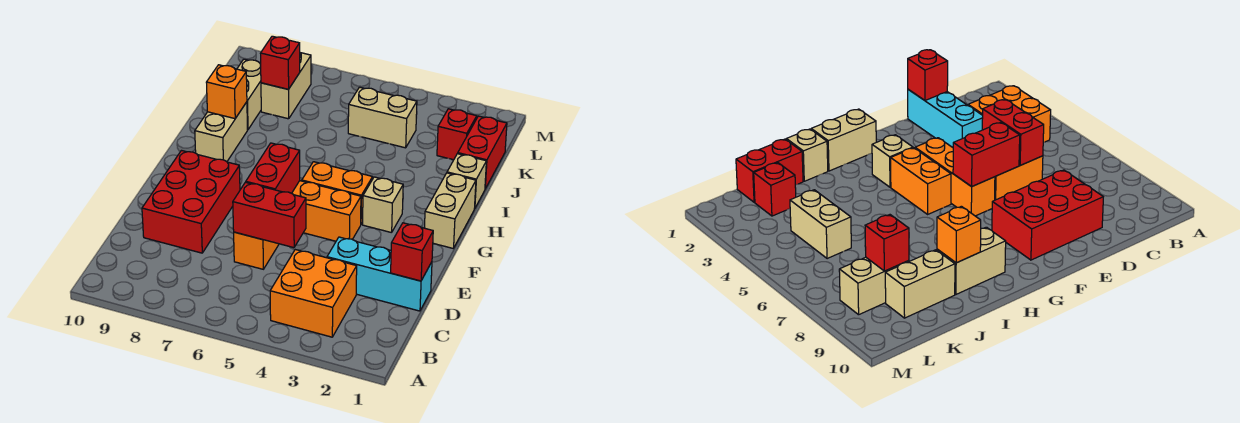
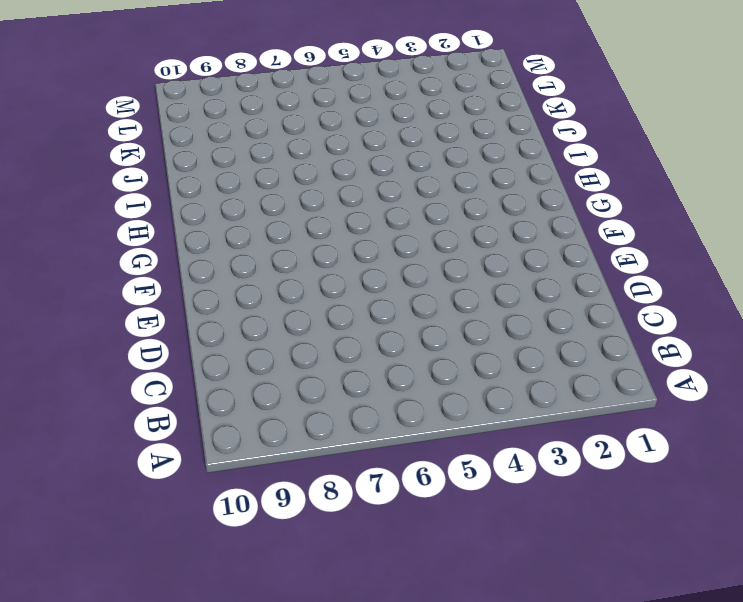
none -> orange brick B3:C4 level 1
none -> cyan brick D1:D3 level 1
none -> orange brick D6:E6 level 1

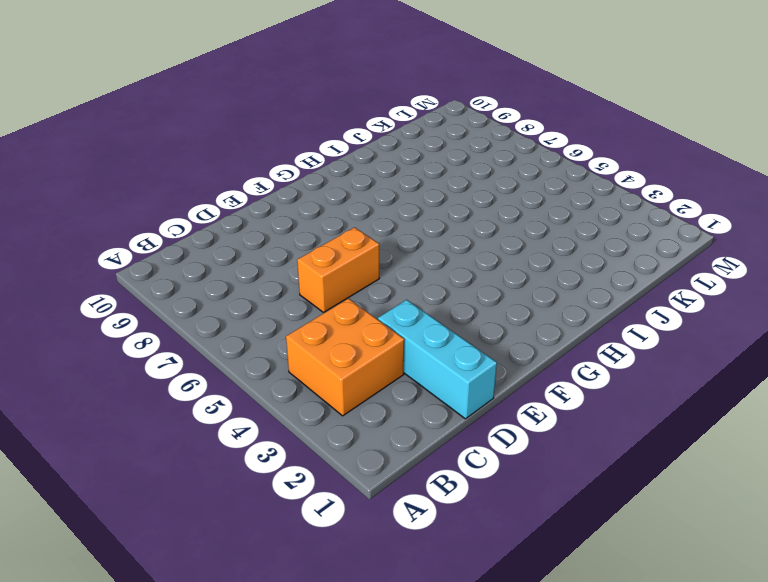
none -> red brick D8:F9 level 1
none -> orange brick F4:F6 level 1
none -> tan brick G1:H1 level 1

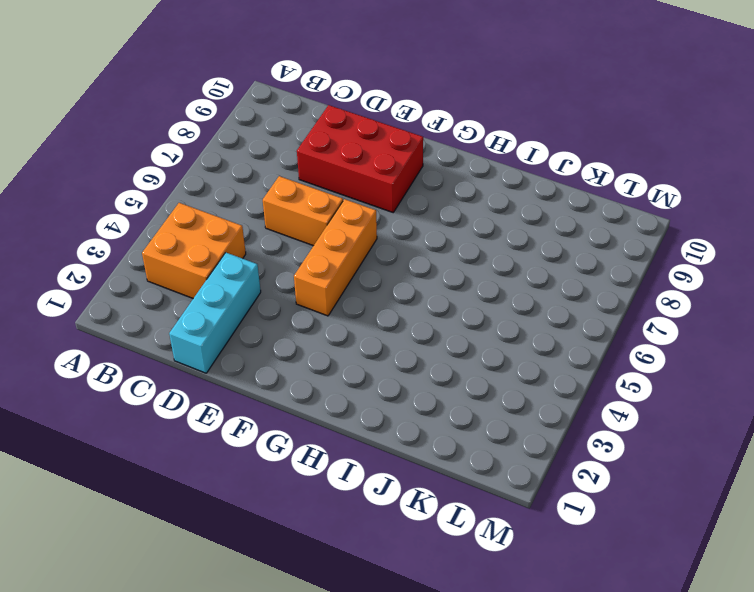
none -> tan brick G1:H1 level 1
none -> tan brick G3 level 1
none -> orange brick G4:G5 level 1

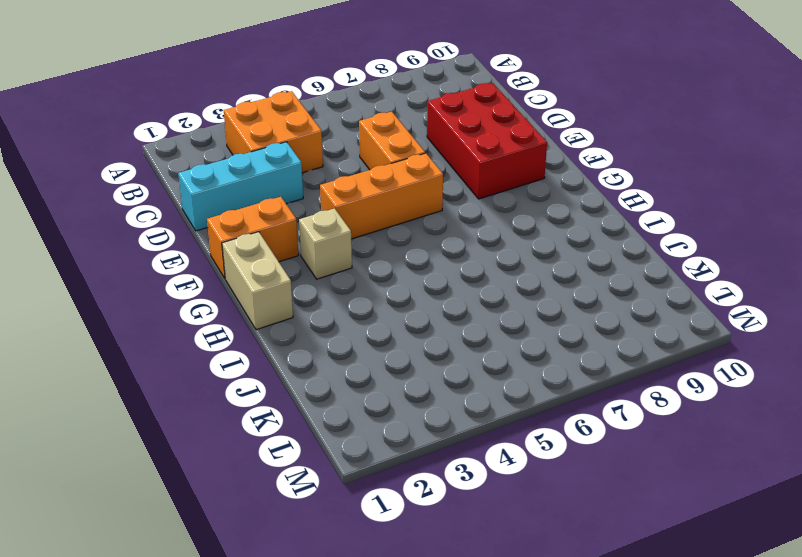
orange brick F1:F2 level 1 -> orange brick G4:G5 level 1
none -> tan brick H9:I9 level 1
none -> tan brick I1 level 1
none -> red brick J1:K1 level 1

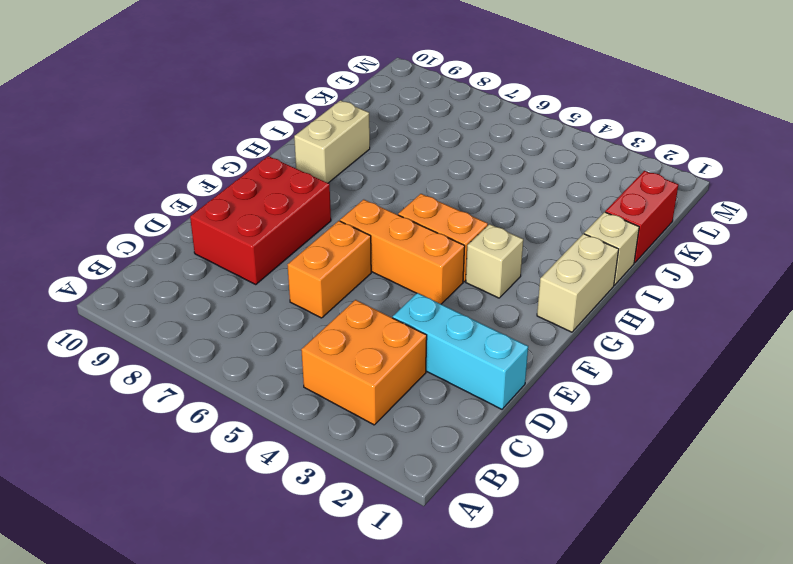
none -> tan brick J9:K9 level 1
none -> red brick K2 level 1
none -> tan brick K4:K5 level 1

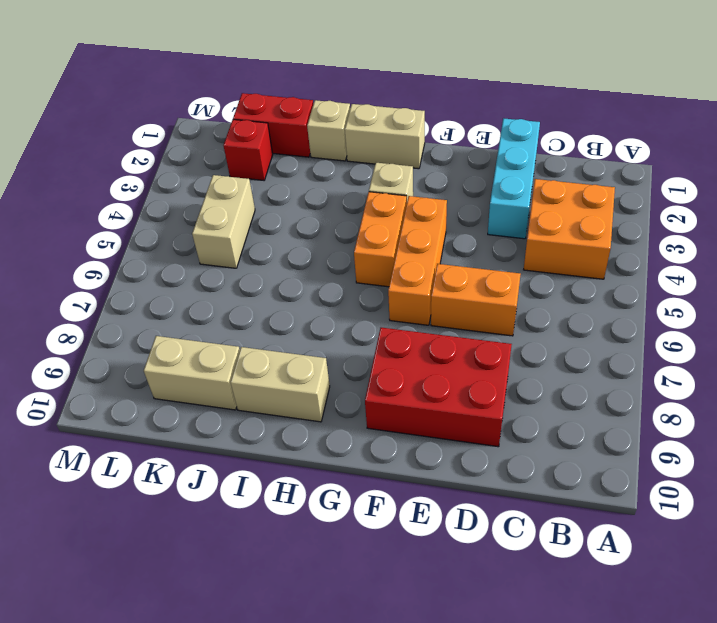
none -> tan brick K8:L8 level 1
none -> red brick D1 level 2
none -> red brick D5:D6 level 2

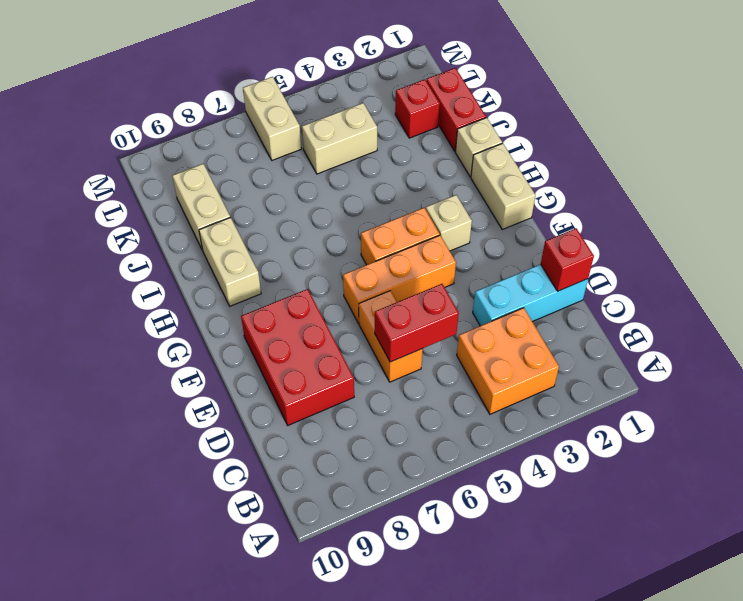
tan brick L6:M6 level 1 -> tan brick K8:L8 level 1
none -> red brick E6:F6 level 2
none -> orange brick I9 level 2
none -> red brick K8 level 2

